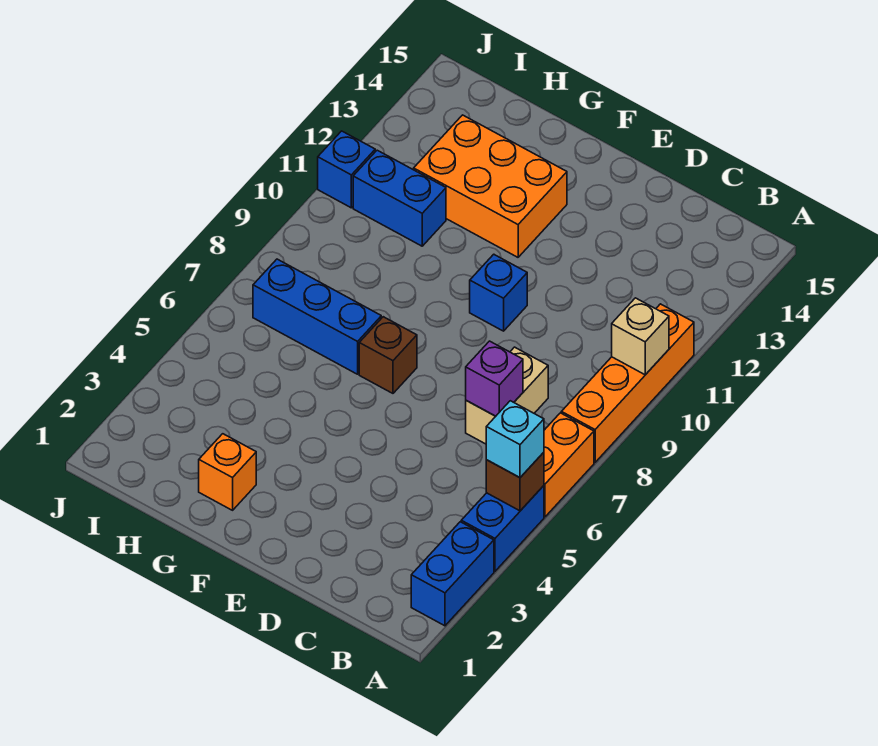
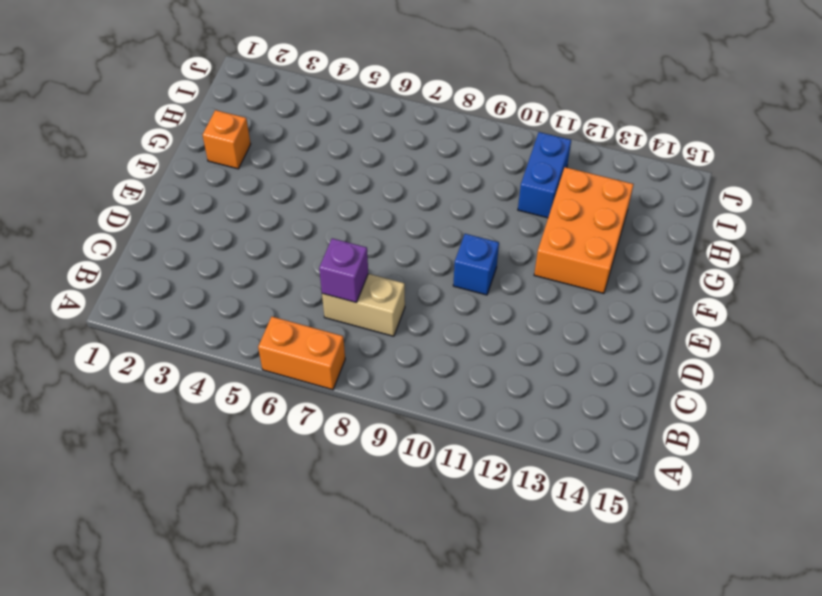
none -> blue brick A2:A3 level 1
none -> blue brick A4:A5 level 1
none -> orange brick A8:A11 level 1

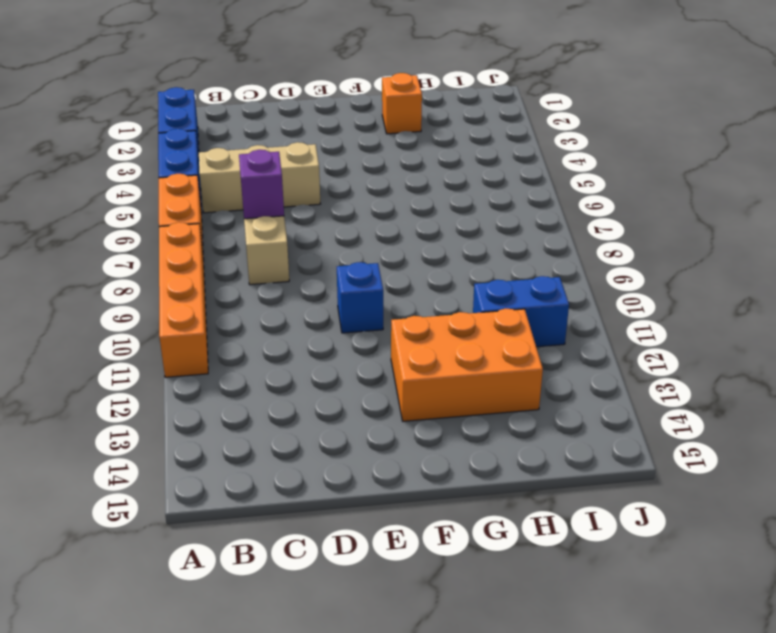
tan brick B5:D5 level 1 -> none
none -> brown brick F7 level 1
none -> blue brick G7:I7 level 1
none -> blue brick J11 level 1

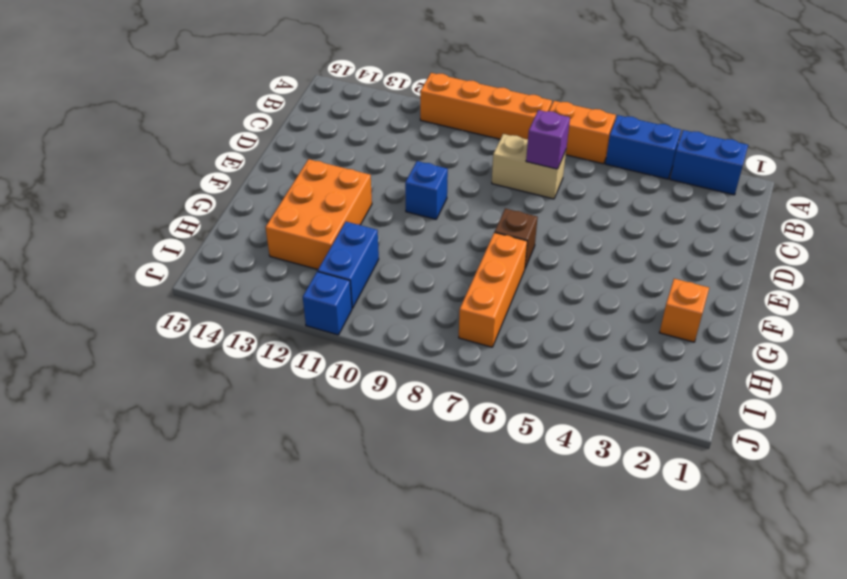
orange brick G7:I7 level 1 -> blue brick G7:I7 level 1
none -> brown brick A5 level 2
none -> tan brick A10 level 2
none -> cyan brick A5 level 3

